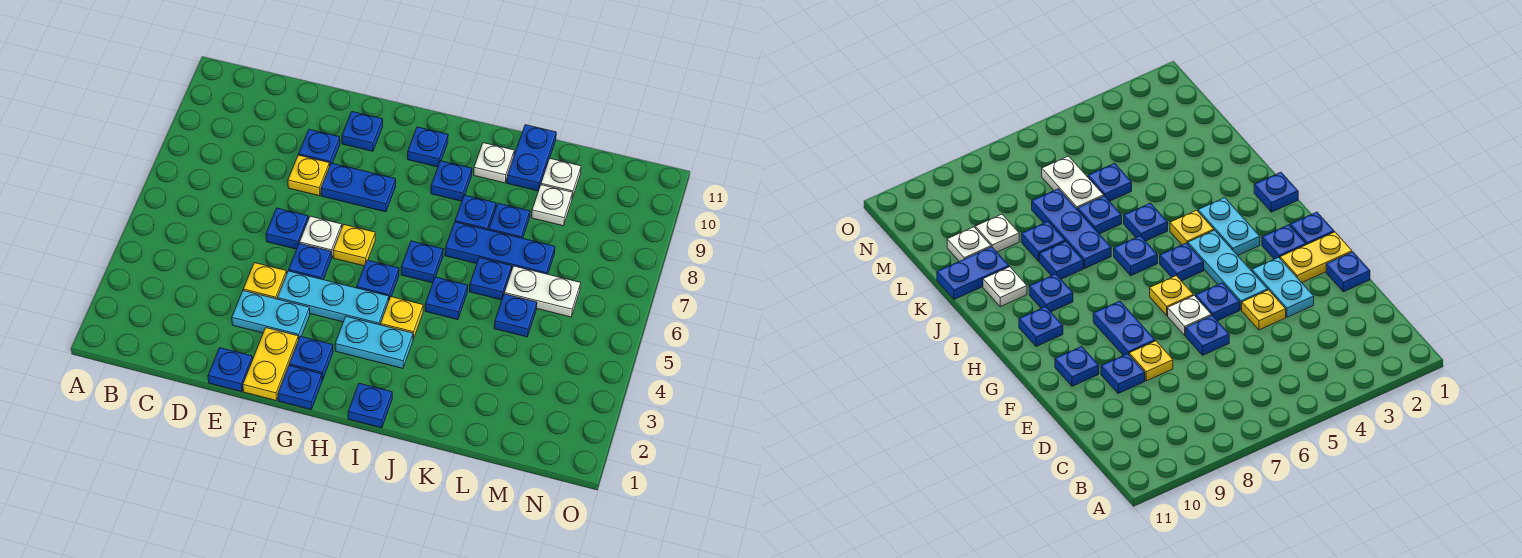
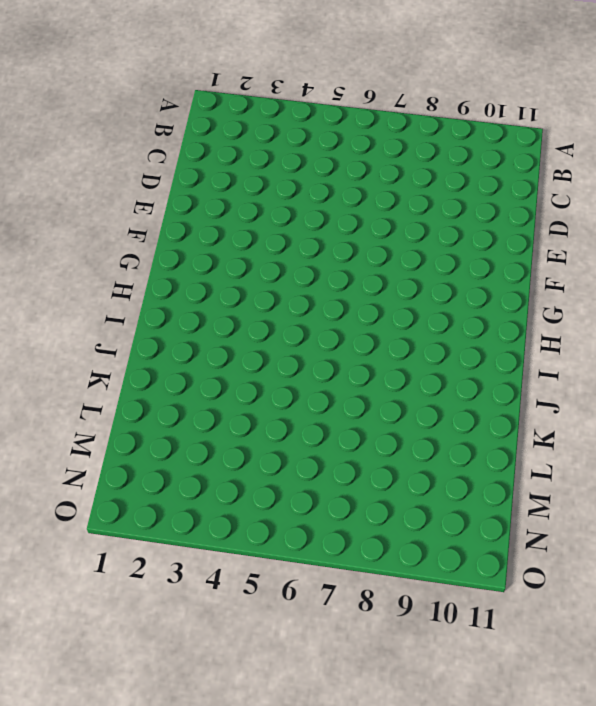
none -> blue plate E1 level 1
none -> cyan plate E3:F3 level 1
none -> yellow plate E4 level 1
none -> blue plate E6 level 1

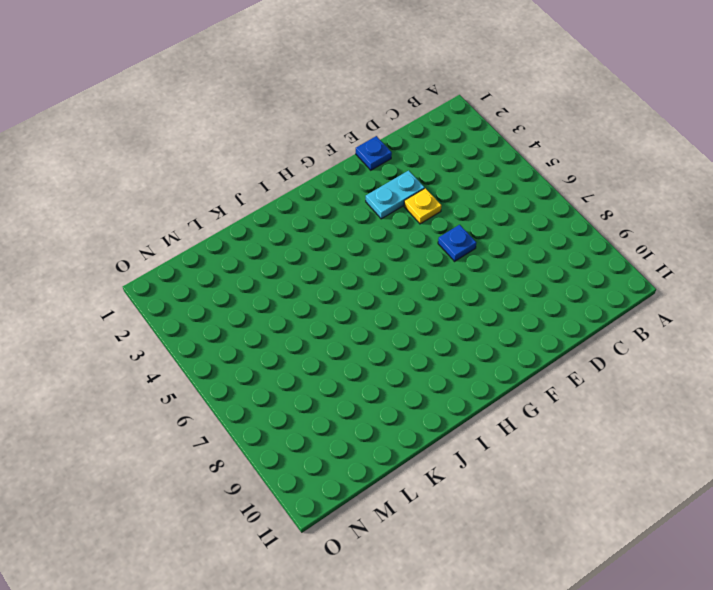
none -> yellow plate E8 level 1
none -> blue plate E9 level 1
none -> yellow plate F1:F2 level 1
none -> cyan plate F4:H4 level 1

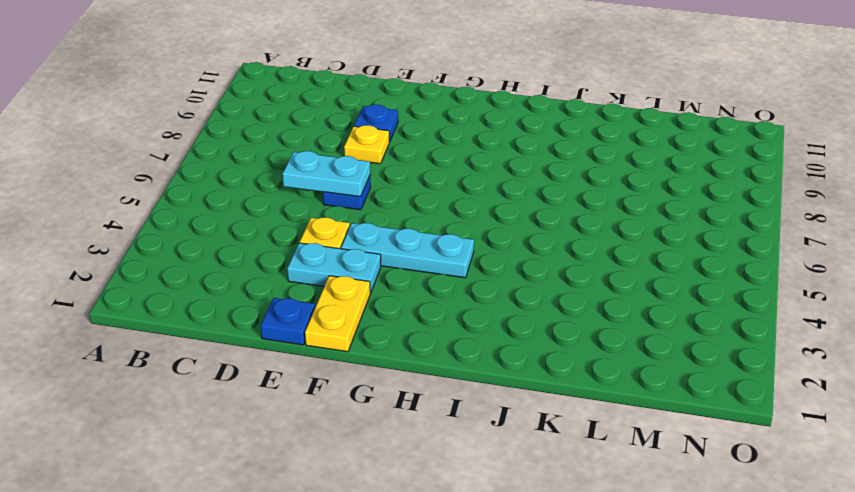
cyan plate D6:E6 level 2 -> cyan plate H3:I3 level 1
none -> blue plate F5 level 1
none -> white plate F6 level 1
none -> blue plate F8:G8 level 1
none -> blue plate F10 level 1

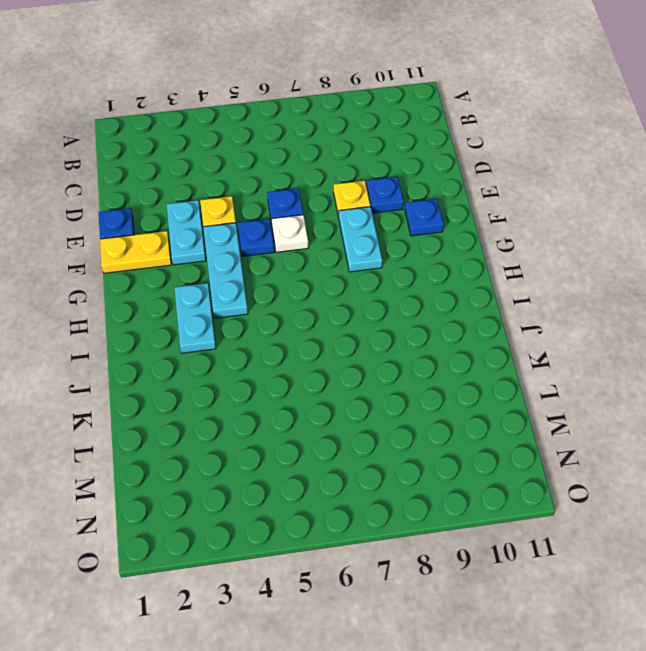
cyan plate F8:G8 level 1 -> blue plate F8:G8 level 1
none -> blue plate G1 level 1
none -> blue plate G2 level 1
none -> yellow plate G6 level 1
none -> blue plate H5 level 1

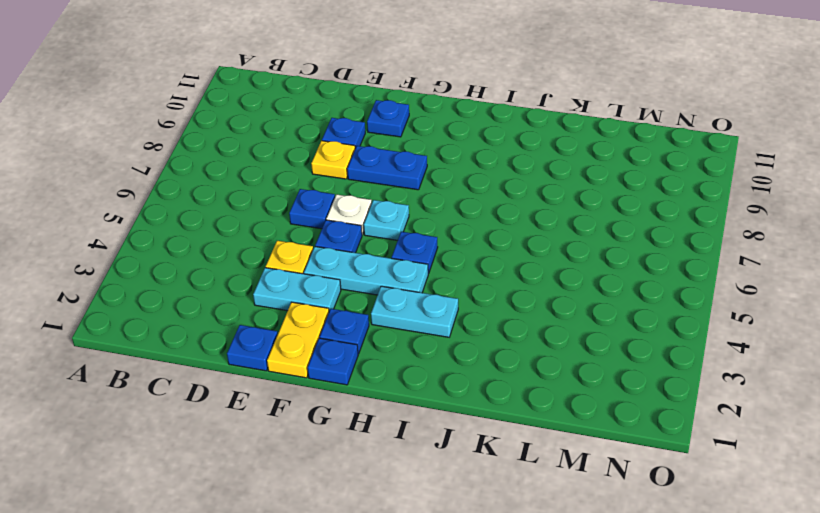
cyan plate G6 level 1 -> yellow plate G6 level 1
none -> blue plate H10 level 1
none -> blue plate I1 level 1
none -> yellow plate I4 level 1
none -> blue plate I6 level 1

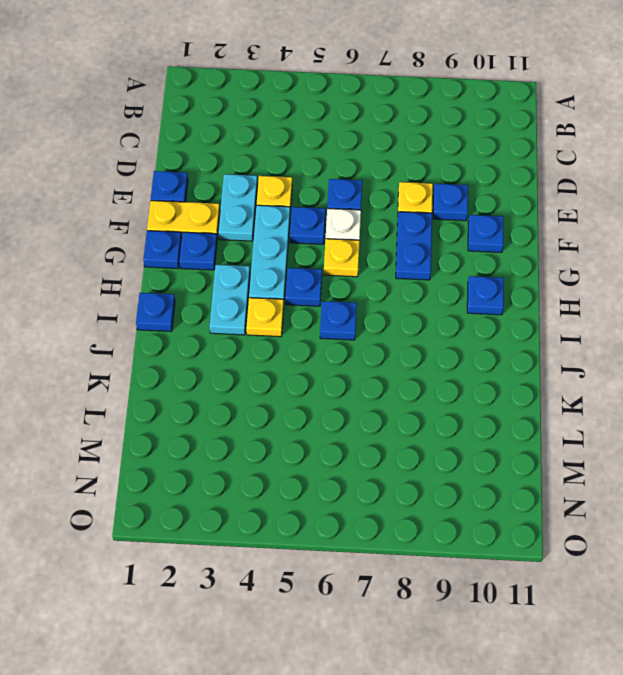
none -> blue plate I9 level 1
none -> blue plate J5 level 1
none -> blue plate J7:L7 level 1
none -> blue plate J8 level 1

